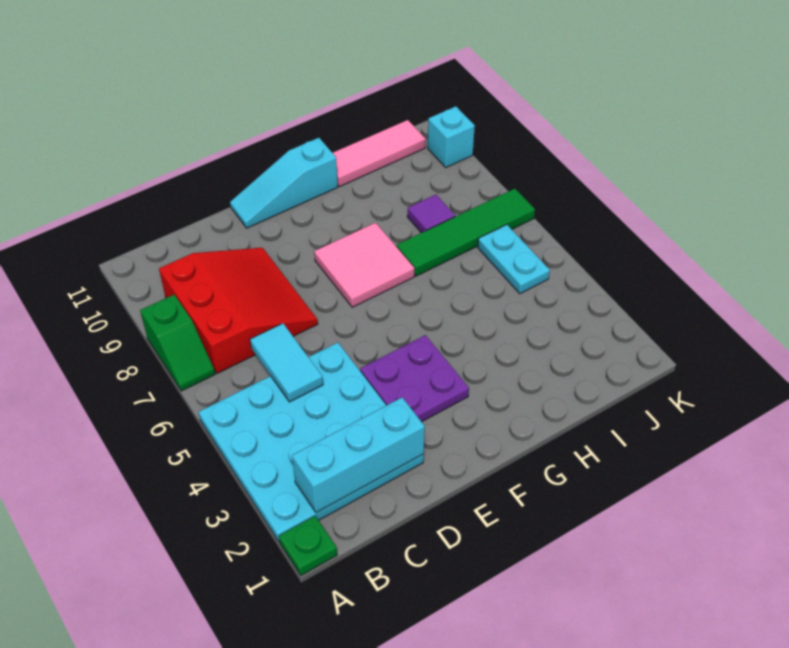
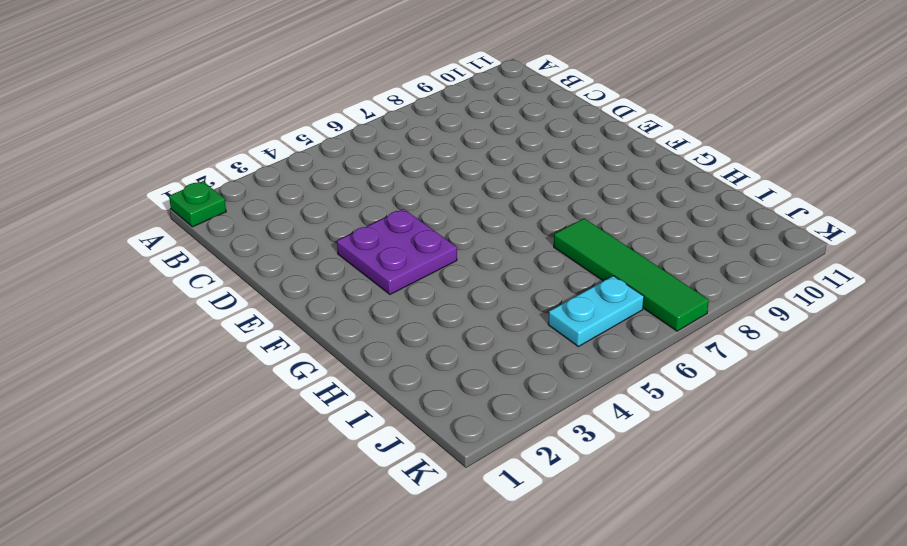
none -> cyan plate A2:D5 level 1
none -> green slope A7:A8 level 1 top 8
none -> red slope B7:D9 level 1 top B

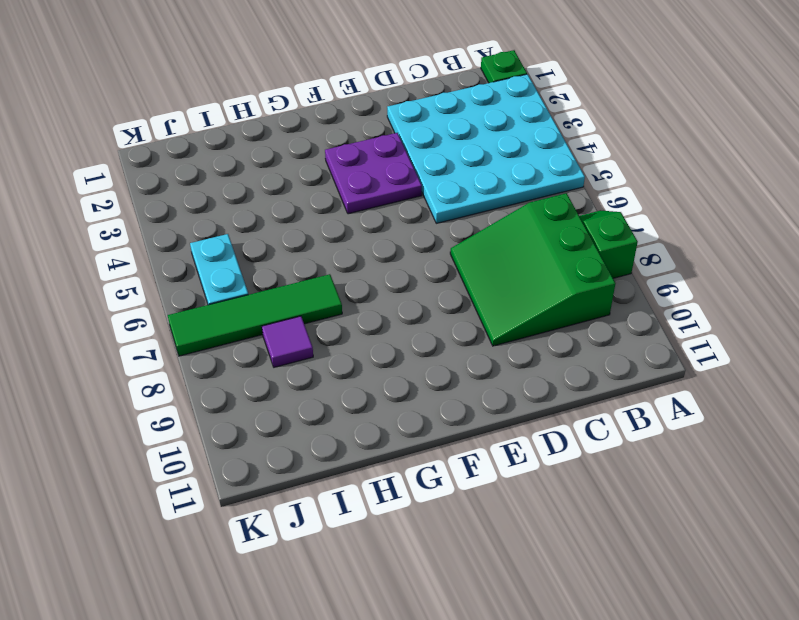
green slope B7:D9 level 1 top B -> red slope B7:D9 level 1 top B
none -> cyan slope E11:G11 level 1 top G
none -> pink tile F7:G8 level 1
none -> pink tile H11:J11 level 1

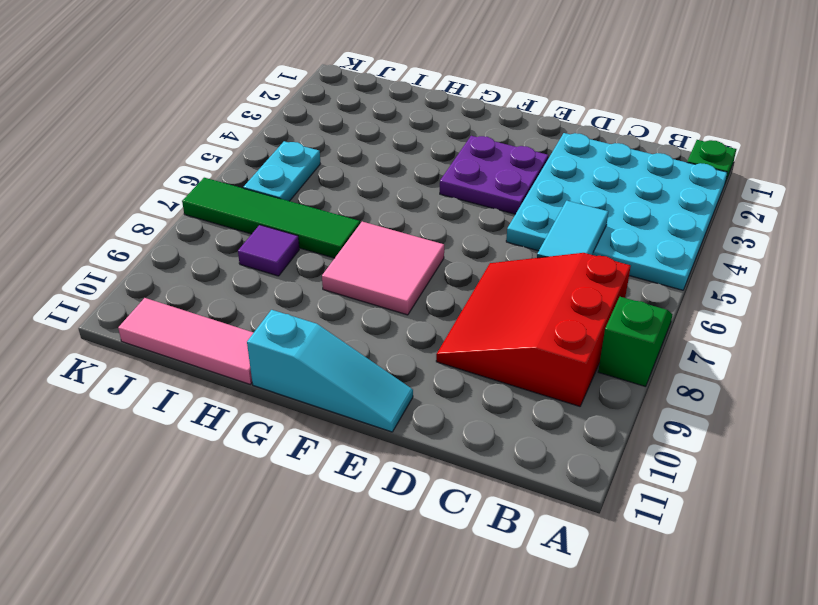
none -> cyan brick K10 level 1
none -> cyan brick B2:D2 level 2

